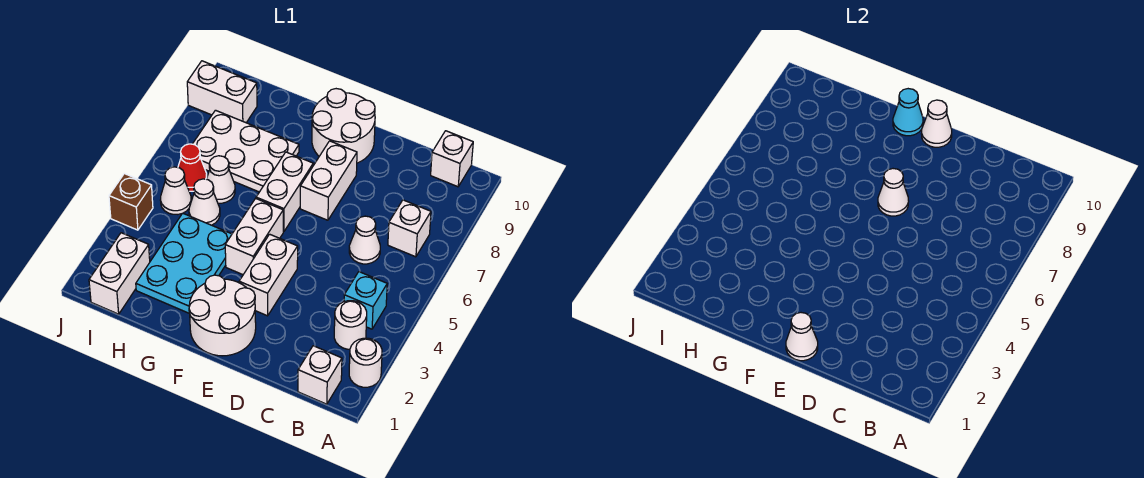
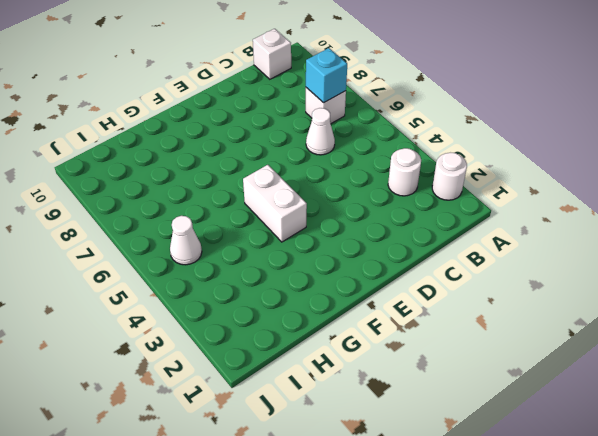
cyan brick B7 level 2 -> cyan brick B4 level 1
none -> white brick B1 level 1
none -> white round brick E1:F2 level 1
none -> white brick E3:E4 level 1

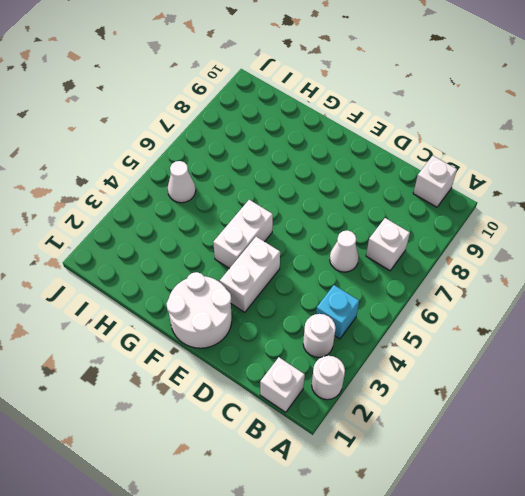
none -> white brick E7:E8 level 1
none -> white round brick E9:F10 level 1
none -> white brick F6:F7 level 1

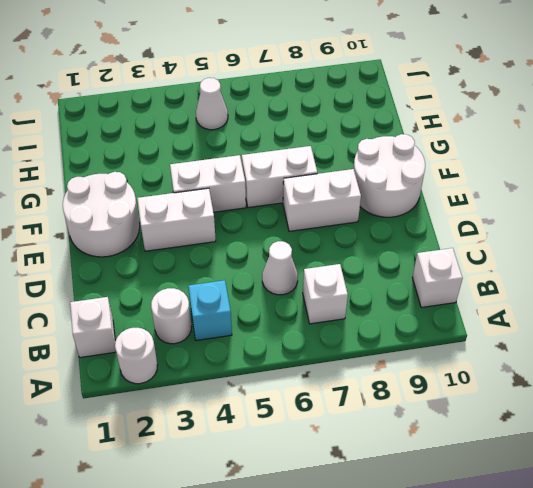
none -> cyan plate G2:H4 level 1
none -> white plate G7:I8 level 1
none -> white cone H5 level 1

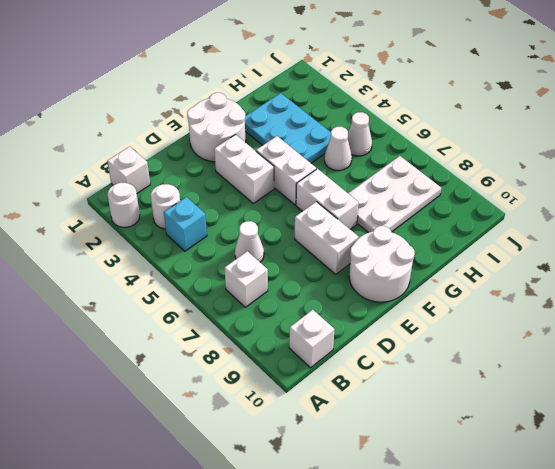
none -> white cone H6 level 1
none -> white brick I1:I2 level 1
none -> red cone I6 level 1

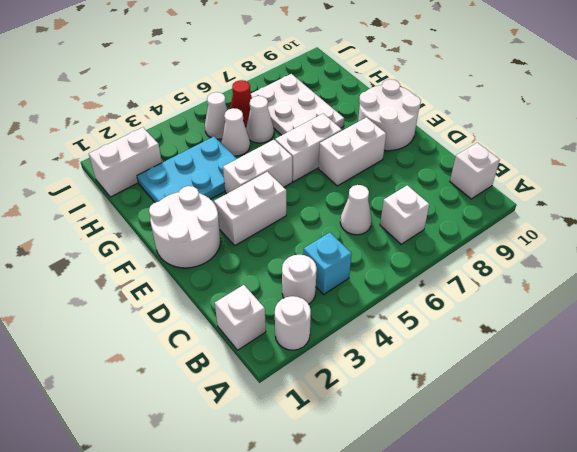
none -> white brick I9:J9 level 1
none -> brown brick J4 level 1
none -> white cone E1 level 2

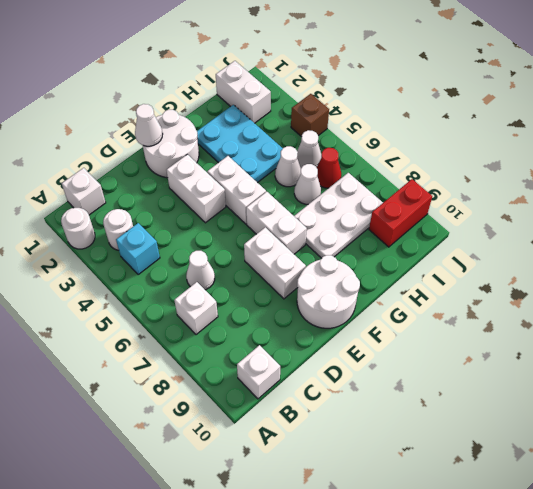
red brick I9:J9 level 1 -> white brick I9:J9 level 1
none -> white cone E7 level 2
none -> white cone E10 level 2
none -> cyan cone F10 level 2

